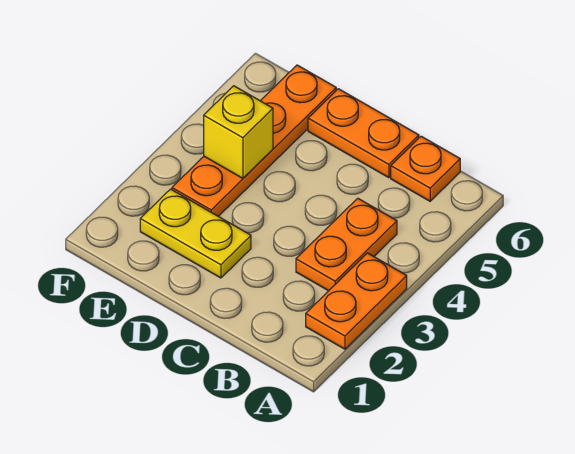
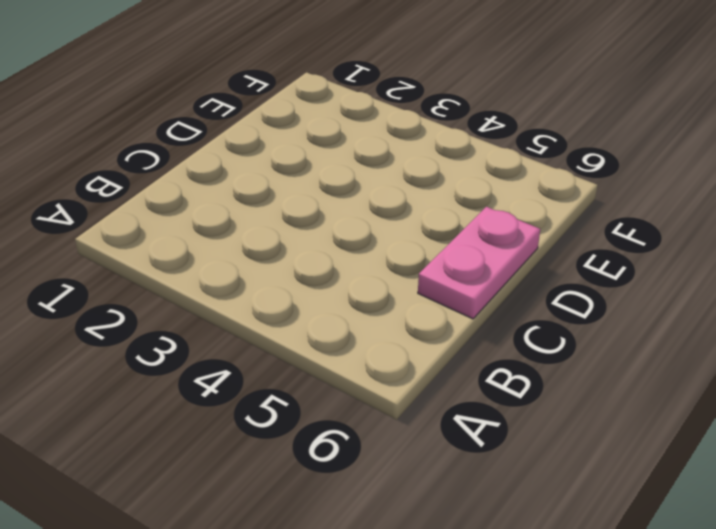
pink plate C6:D6 level 1 -> orange plate C6:D6 level 1
none -> orange plate A2:A3 level 1
none -> orange plate B3:B4 level 1

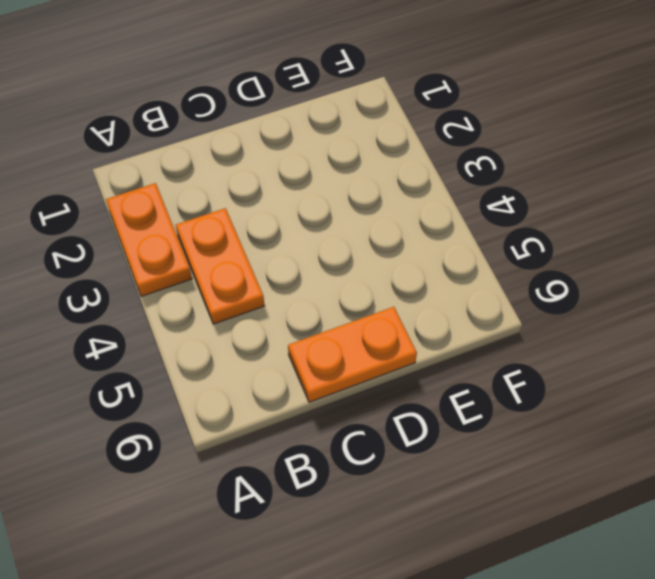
none -> orange plate B6 level 1
none -> yellow plate D2:E2 level 1

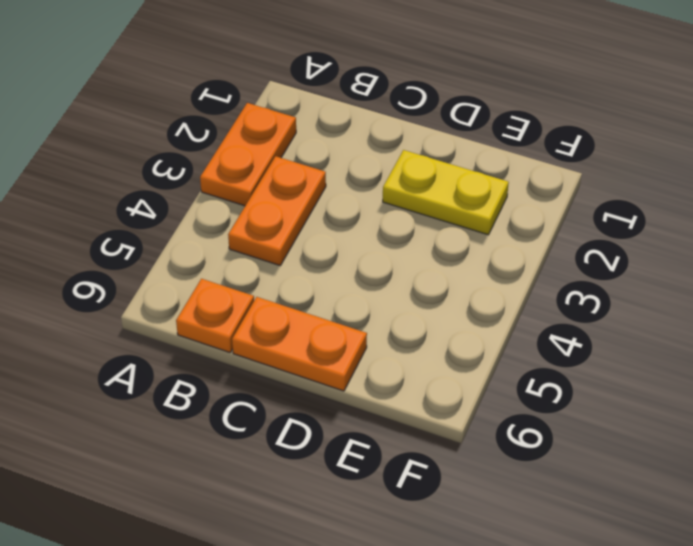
none -> orange plate E3:E6 level 1
none -> yellow brick E4 level 2

